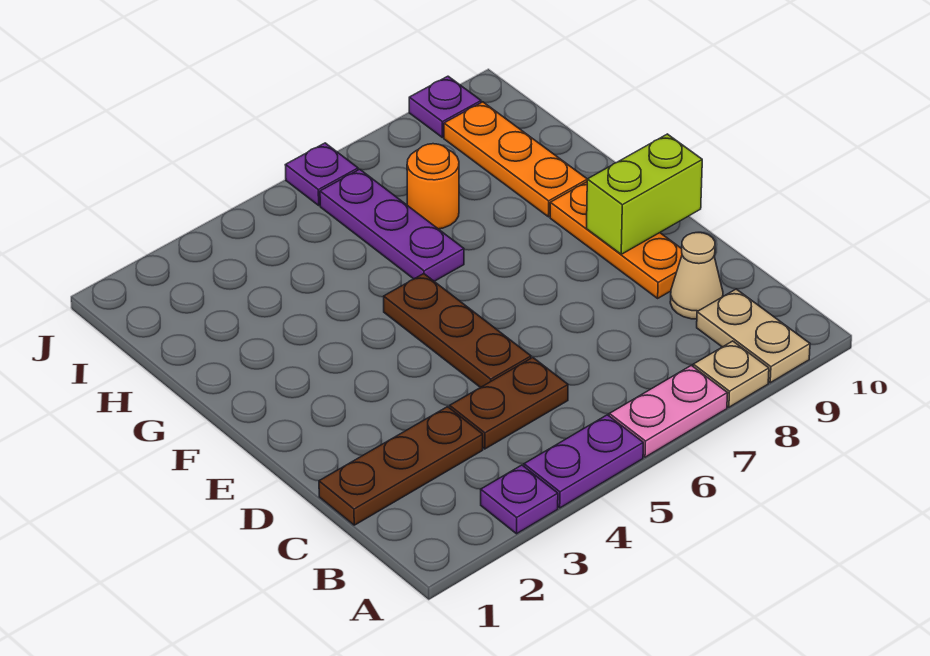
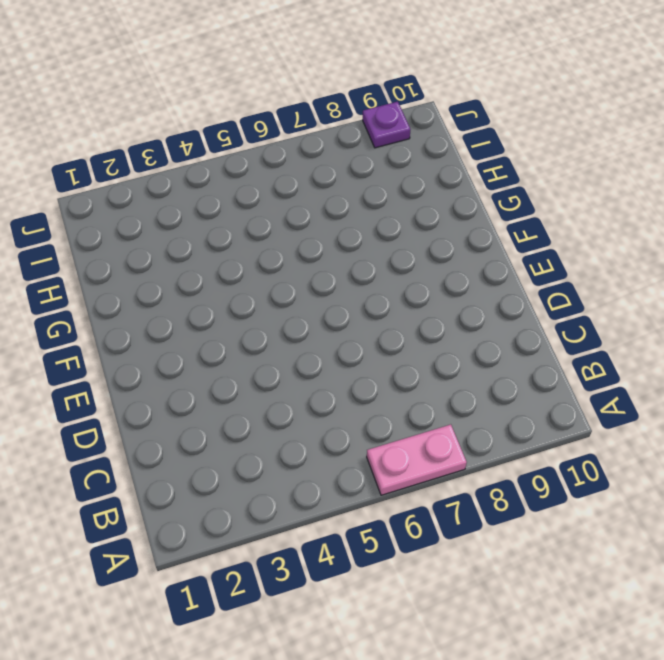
none -> purple plate A3 level 1
none -> purple plate A4:A5 level 1
none -> tan plate A8 level 1

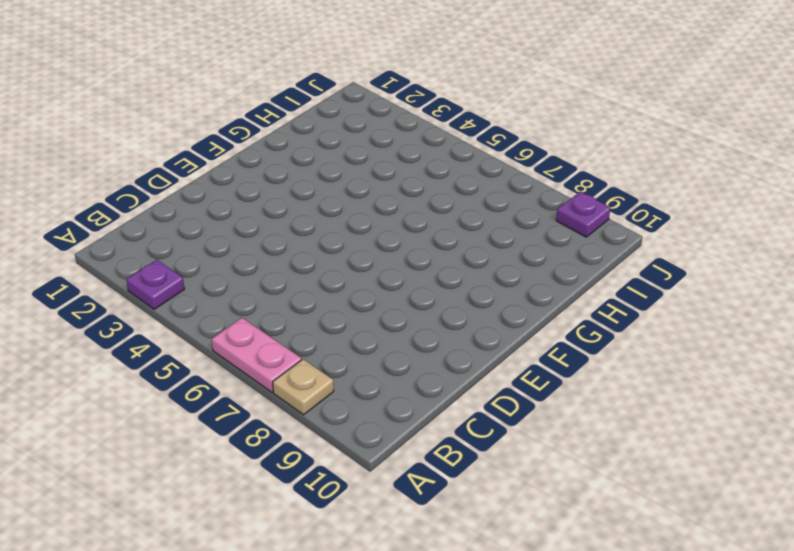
none -> purple plate A4:A5 level 1
none -> tan plate A9:B9 level 1
none -> brown plate C1:C3 level 1

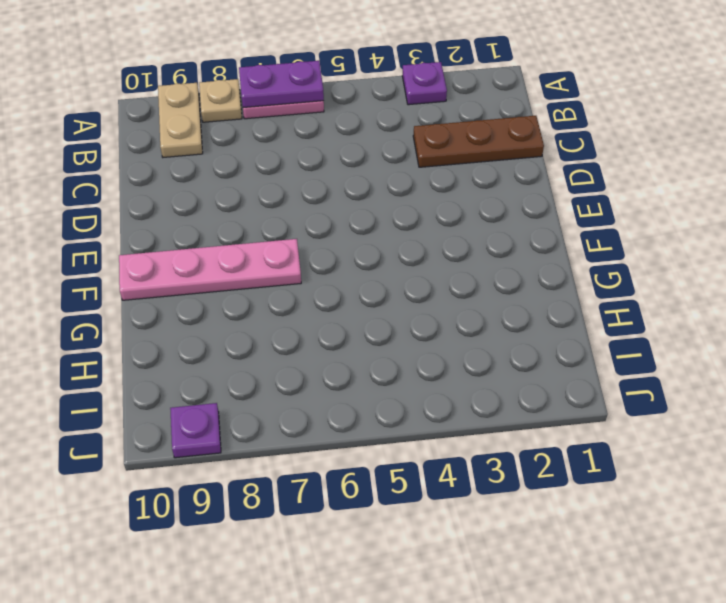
purple plate A6:A7 level 2 -> purple plate A4:A5 level 1
pink plate F7:F10 level 1 -> orange plate D9:F9 level 1
none -> brown plate C4:C5 level 1
none -> tan cone C9 level 1
none -> brown plate D5:F5 level 1

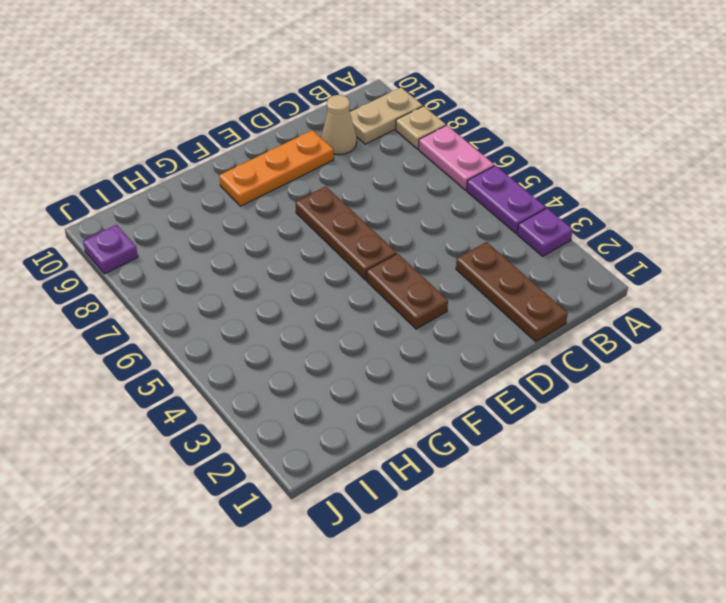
brown plate E3:E4 level 1 -> brown plate C4:C5 level 1
brown plate E5:E7 level 1 -> brown plate D5:F5 level 1
none -> purple plate G6:I6 level 1
none -> orange plate G9:I9 level 1
none -> orange round brick H7 level 1

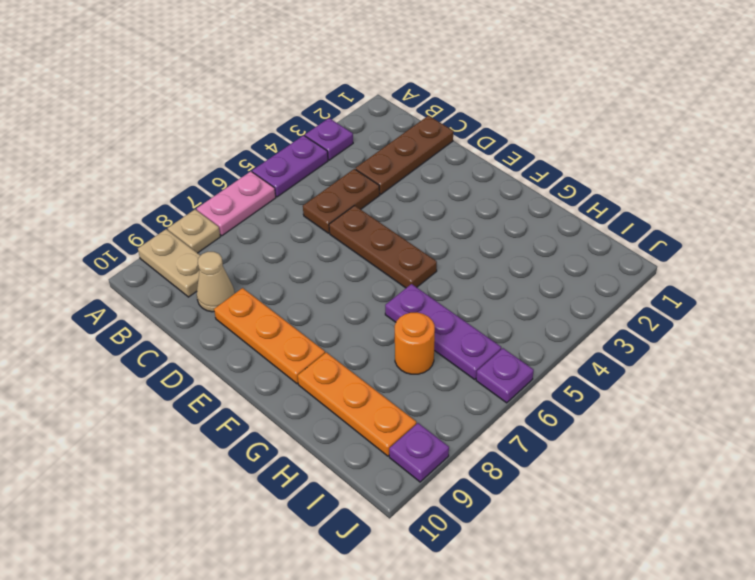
none -> lime brick E9:E10 level 2

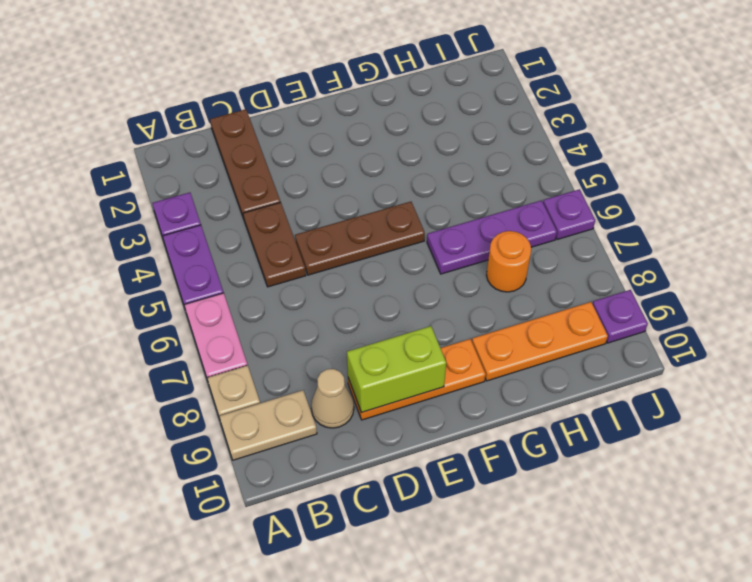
lime brick D9:E9 level 2 -> lime brick E9:E10 level 2

